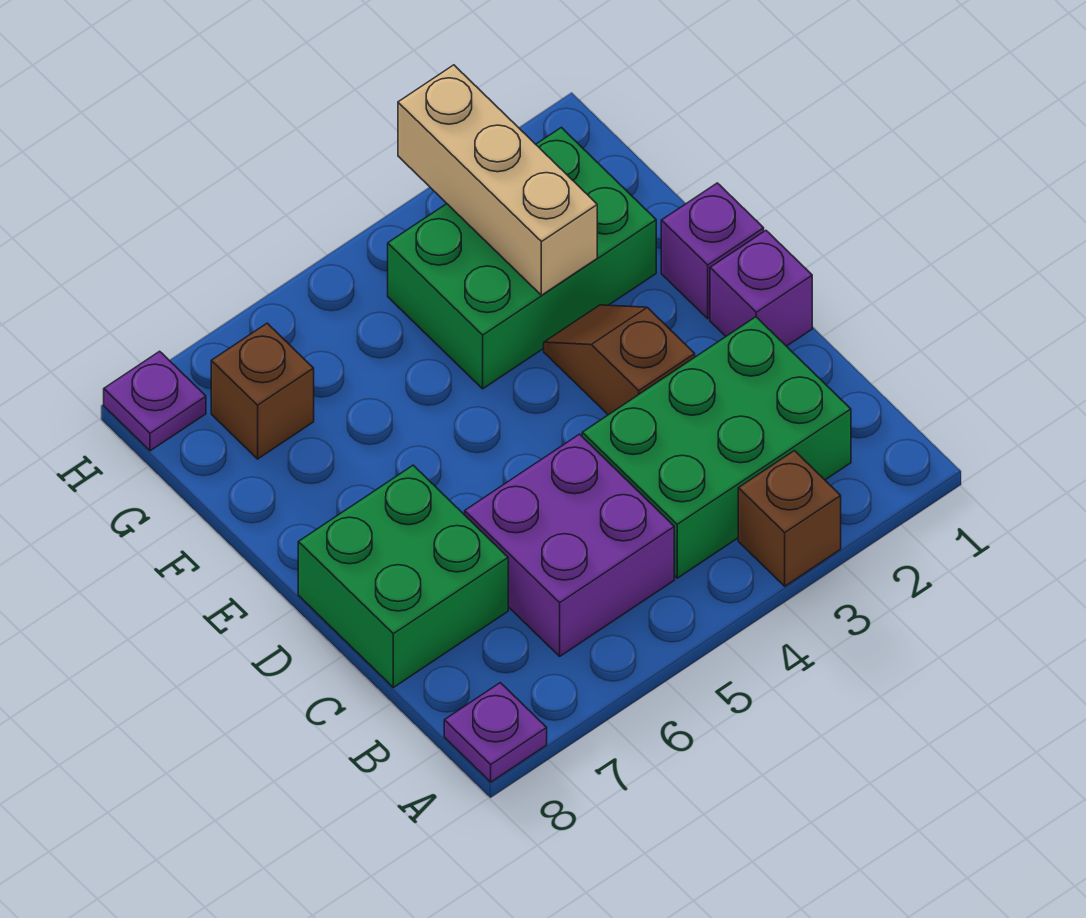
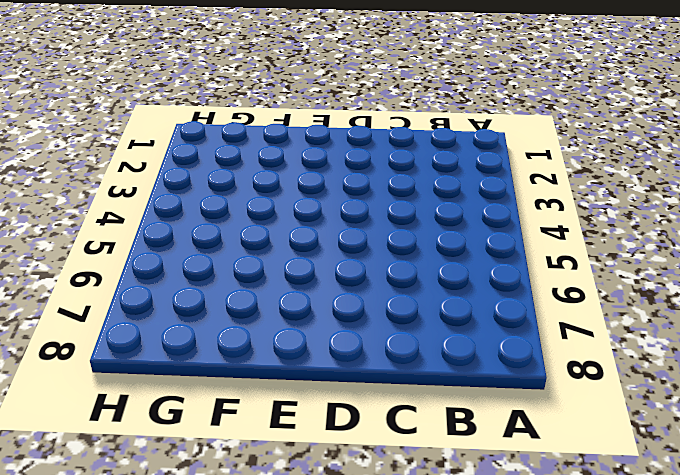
none -> brown brick A3 level 1
none -> purple plate A8 level 1
none -> green brick B2:C4 level 1

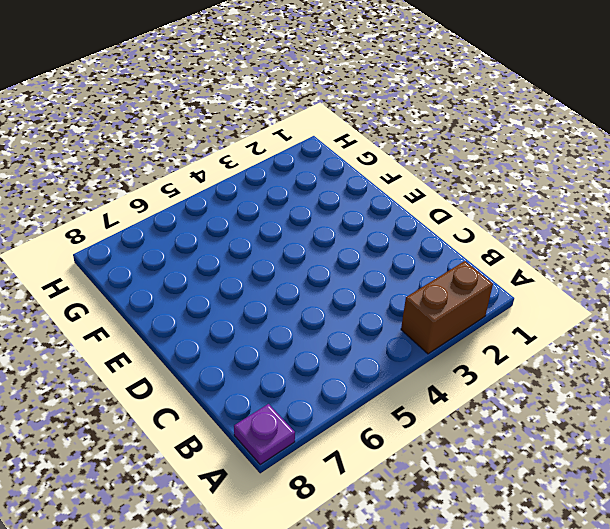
brown brick A2:A3 level 1 -> brown brick A3 level 1
none -> green brick B2:C4 level 1
none -> purple brick B5:C6 level 1
none -> green brick C7:D8 level 1

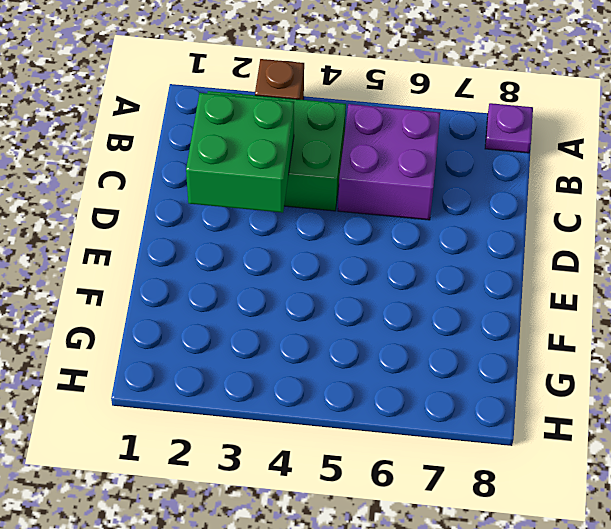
green brick C2:D3 level 2 -> green brick C7:D8 level 1
none -> purple brick D1 level 1
none -> brown slope D3:E3 level 1 top D
none -> purple brick E1 level 1

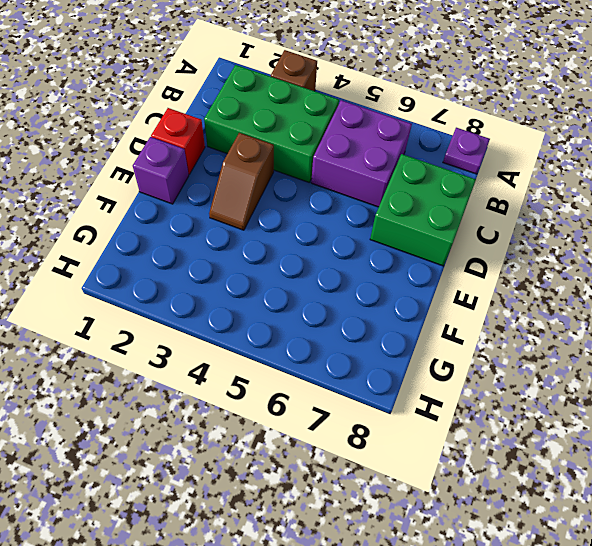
red brick D1 level 1 -> purple brick D1 level 1
none -> green brick F2:G4 level 1
none -> brown brick G7 level 1
none -> purple plate H8 level 1

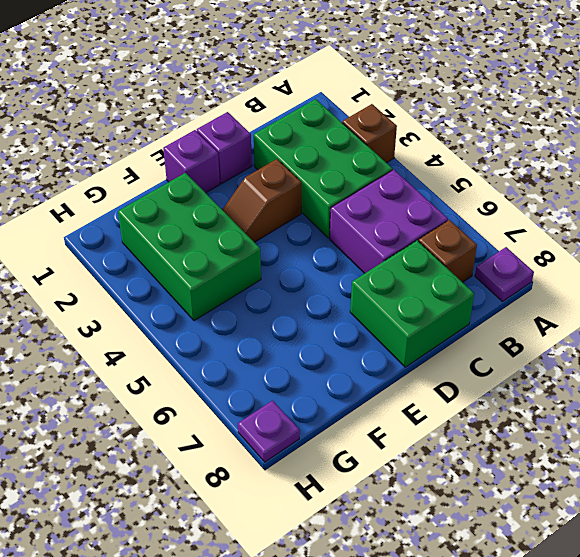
brown brick B7 level 1 -> brown brick G7 level 1
none -> tan brick F3:H3 level 2

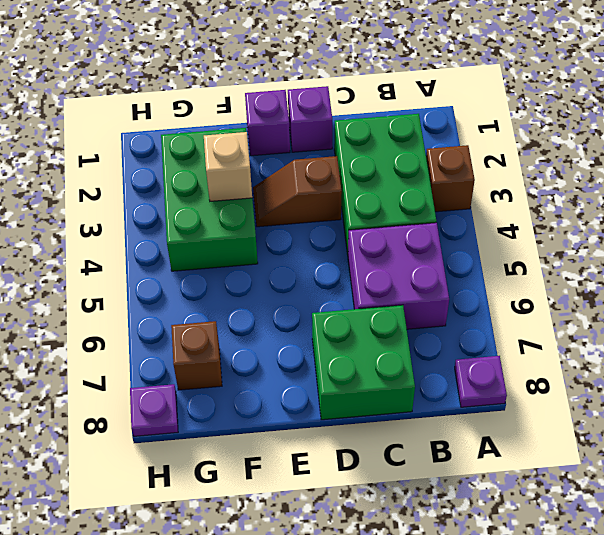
tan brick F3 level 2 -> tan brick F3:H3 level 2

